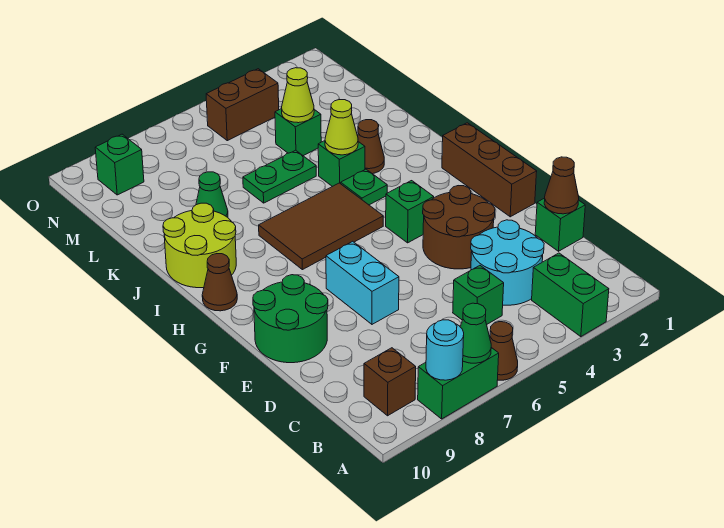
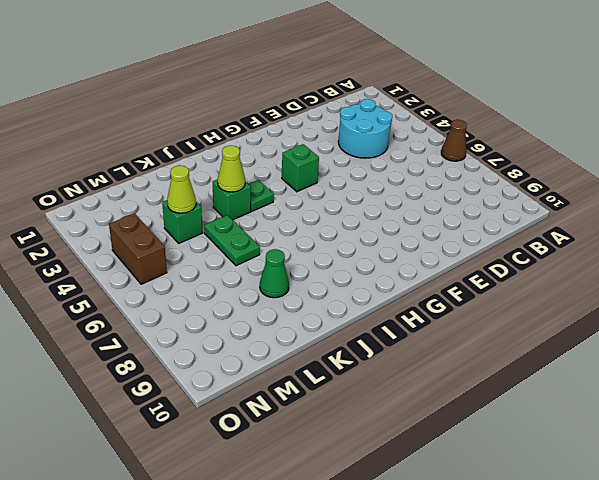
none -> green brick A3:B3 level 1
none -> green brick A7:A8 level 1
none -> brown brick B9 level 1

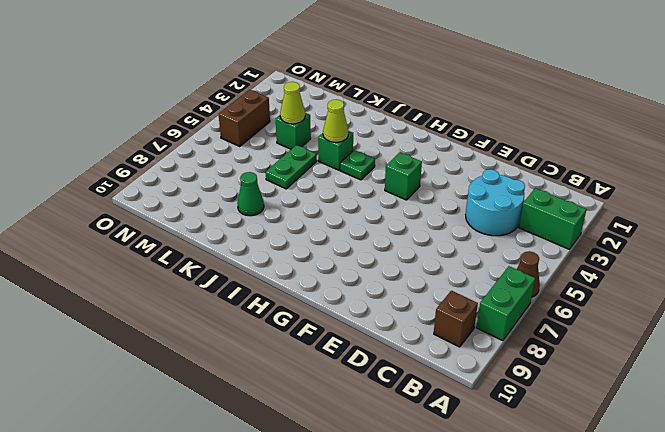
none -> green brick C5 level 1
none -> green brick D1 level 1
none -> brown round brick E3:F4 level 1

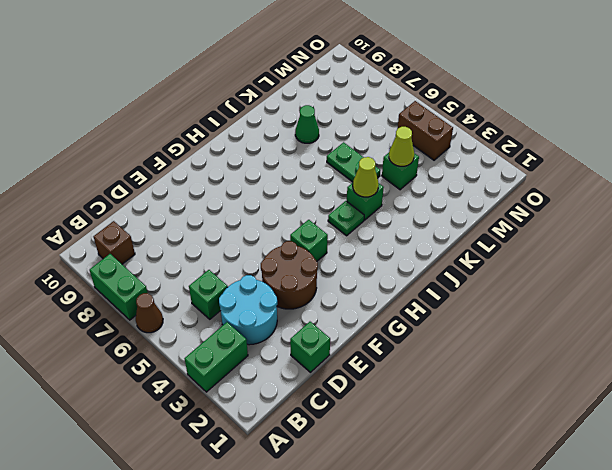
none -> cyan brick E7:F7 level 1
none -> green round brick E9:F10 level 1
none -> brown brick F1:H1 level 1

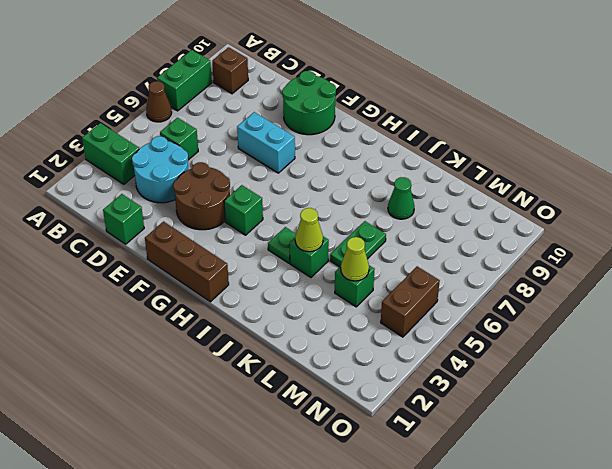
none -> brown tile H5:I7 level 1
none -> brown cone H10 level 1
none -> lime round brick I9:J10 level 1

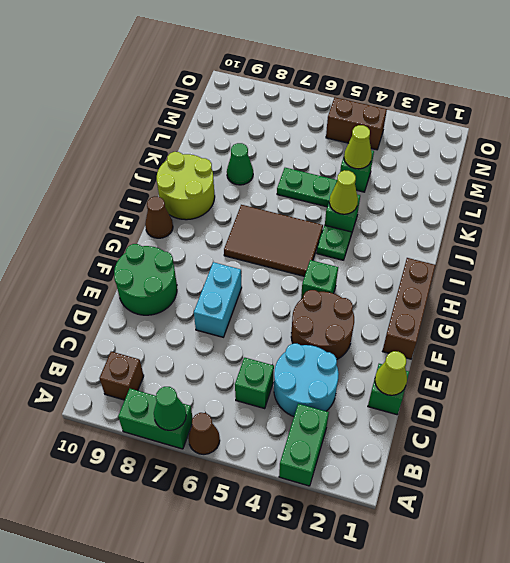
lime cone D1 level 2 -> brown cone D1 level 2
none -> brown cone J3 level 1
none -> green brick N9 level 1
none -> cyan round brick A8 level 2

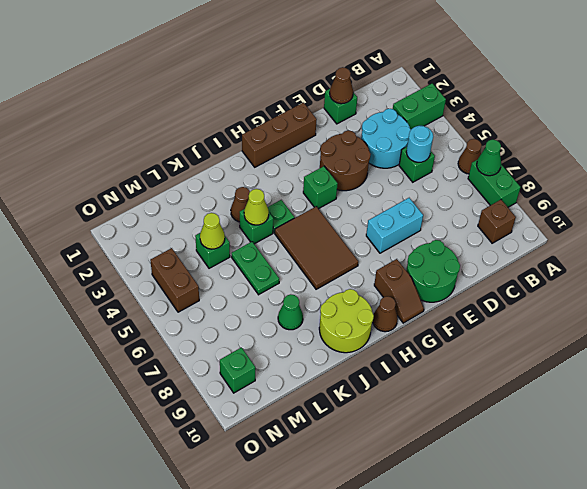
cyan round brick C5 level 2 -> cyan round brick A8 level 2
brown slope G9:G10 level 1 top 9 -> none

